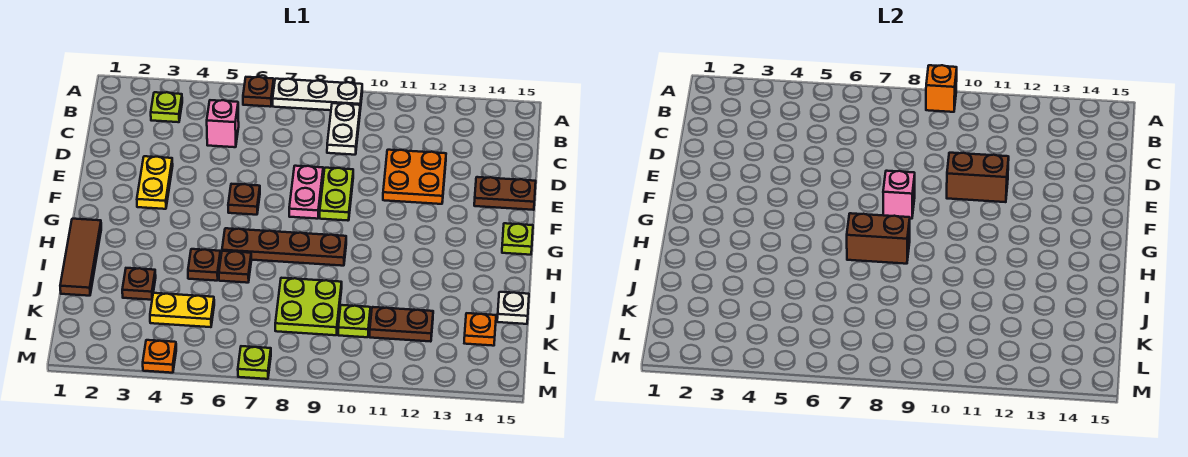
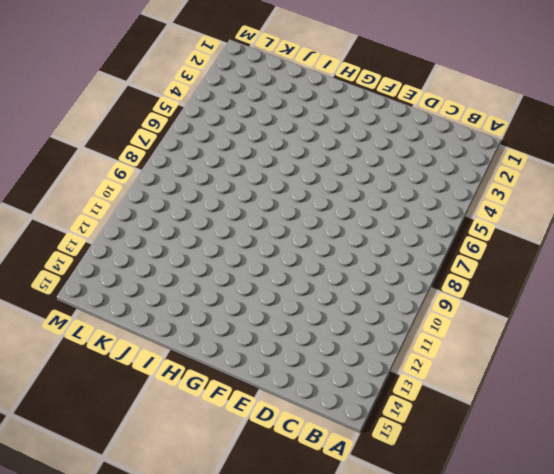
none -> brown plate A6 level 1
none -> white plate A7:A9 level 1
none -> lime plate B3 level 1

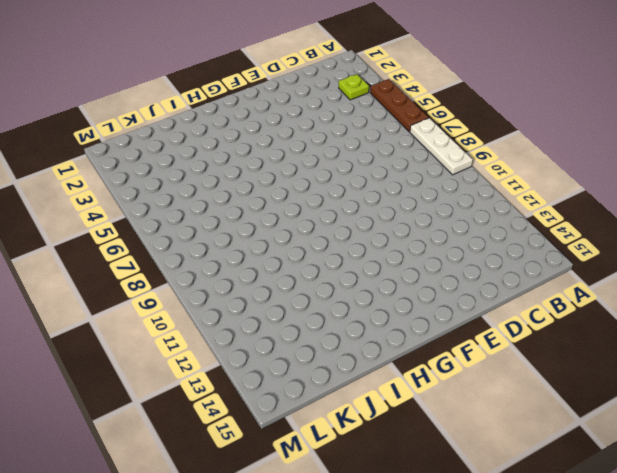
brown plate A4:A6 level 1 -> brown plate A6 level 1
none -> white plate B9:C9 level 1
none -> pink brick C5 level 1
none -> orange plate D11:E12 level 1

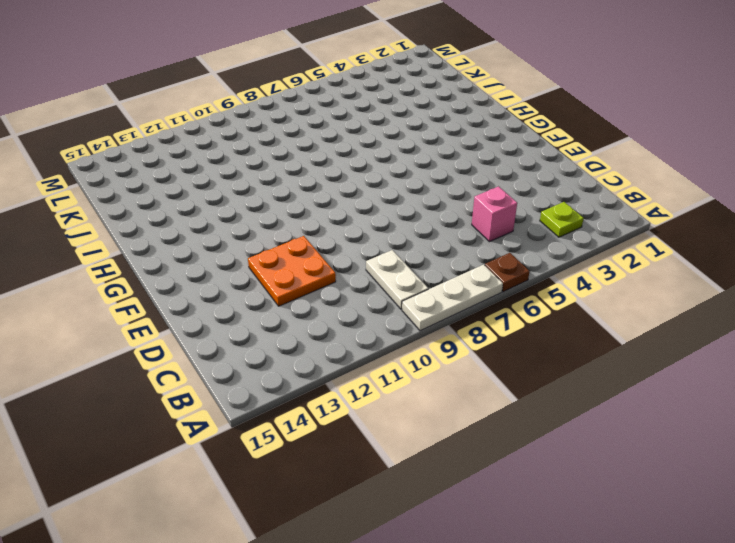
none -> yellow plate E3:F3 level 1
none -> pink plate E8:F8 level 1
none -> lime plate E9:F9 level 1

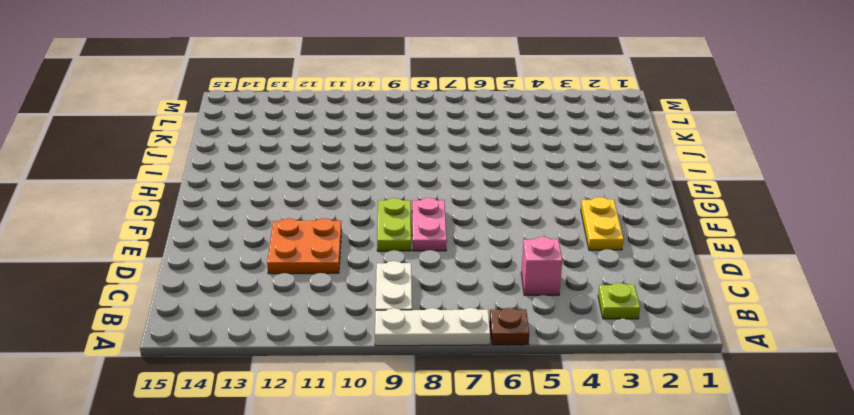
none -> brown plate E14:E15 level 1
none -> brown plate F6 level 1
none -> lime plate G15 level 1

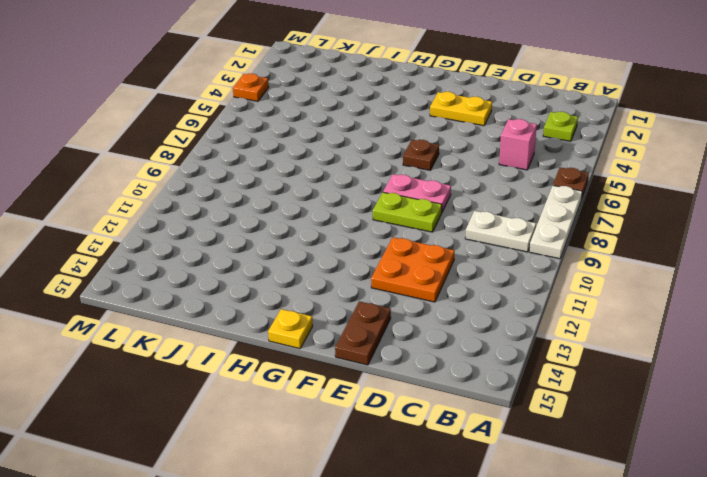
yellow plate G15 level 1 -> lime plate G15 level 1
none -> brown tile H1:J1 level 1
none -> brown plate H6:H9 level 1
none -> brown plate I5 level 1

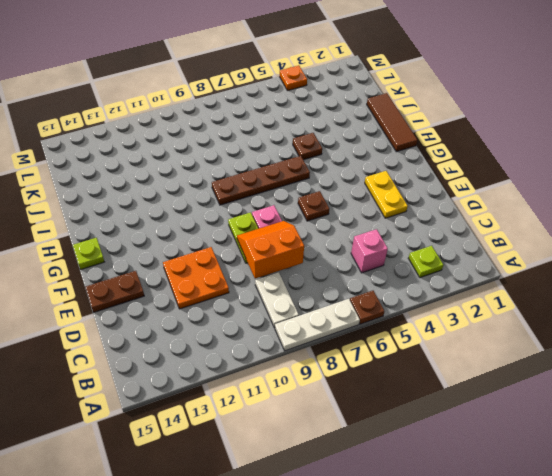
orange slope D8:E9 level 2 top D -> none
none -> brown plate I6 level 1
none -> brown plate J3 level 1
none -> lime plate J8:K9 level 1

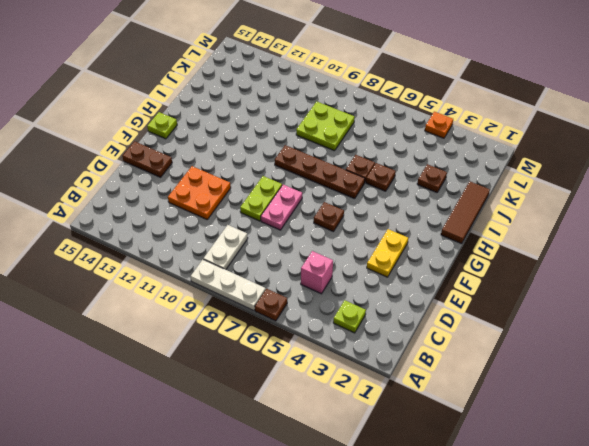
none -> white plate J15 level 1
none -> yellow plate K4:K5 level 1
none -> lime plate K10 level 1

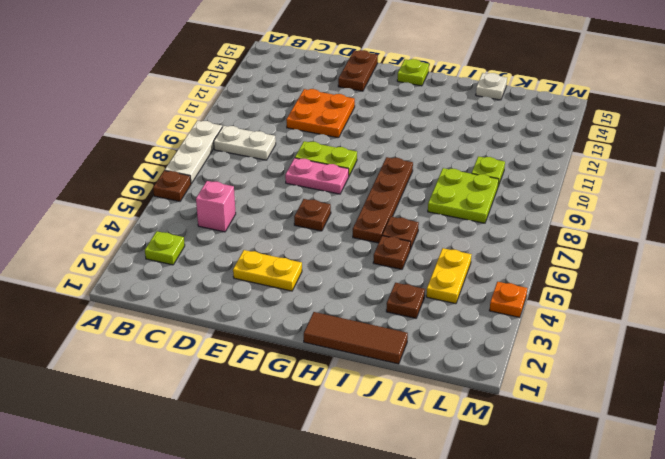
none -> brown plate K11:K12 level 1
none -> orange plate K14 level 1
none -> lime plate M7 level 1

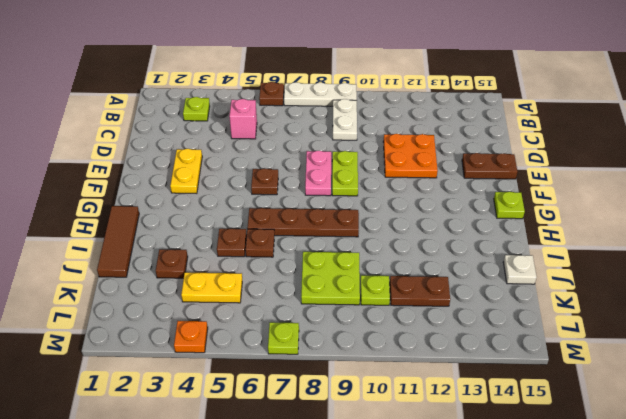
none -> orange plate K14 level 1
none -> orange brick A9 level 2
none -> brown brick E10:E11 level 2

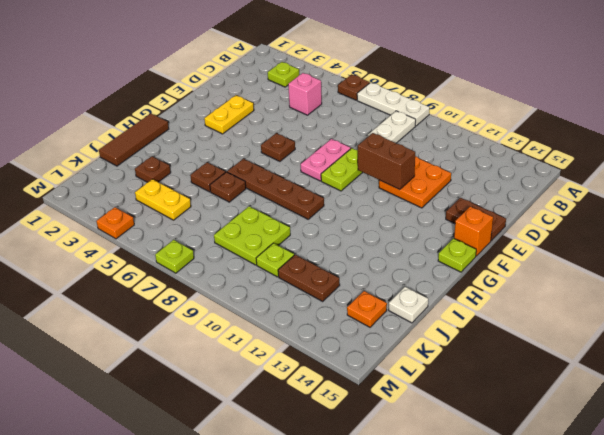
orange brick F15 level 1 -> orange brick A9 level 2
none -> pink brick F8 level 2
none -> brown brick H7:H8 level 2

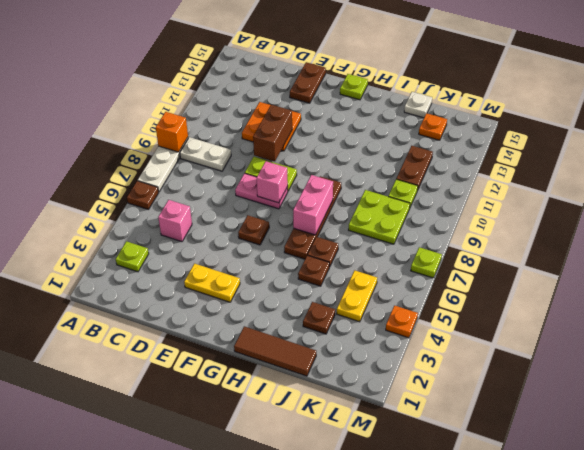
pink brick H7:H8 level 2 -> brown brick H7:H8 level 2

